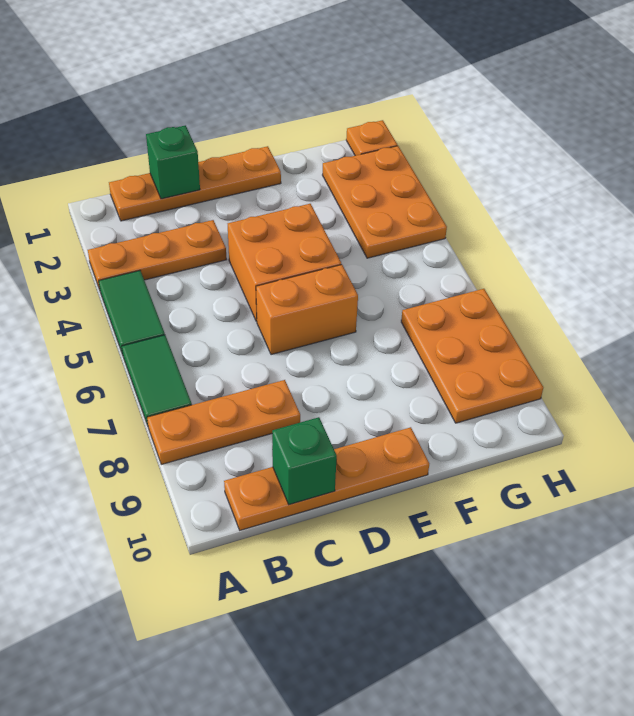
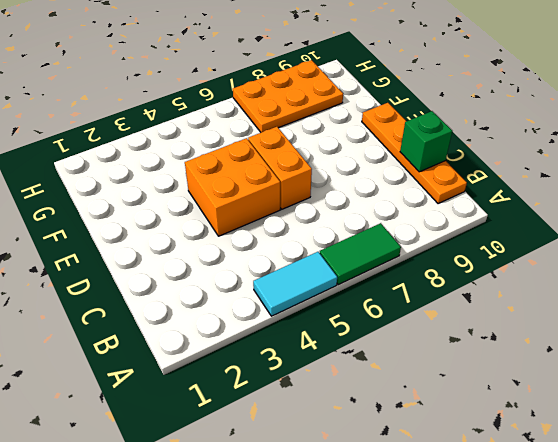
cyan tile A4:A5 level 1 -> green tile A4:A5 level 1
none -> orange plate A3:C3 level 1
none -> orange plate A8:C8 level 1
none -> orange plate B1:E1 level 1

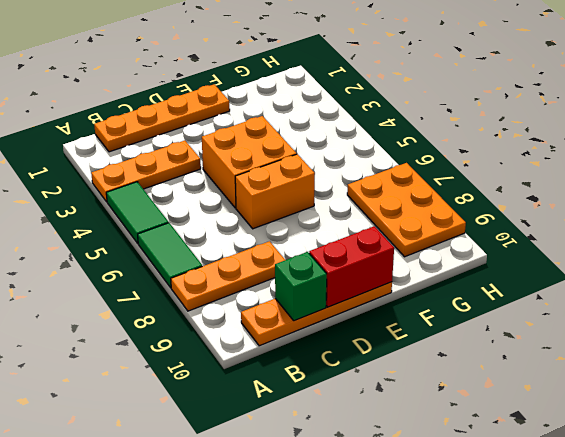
red brick D10:E10 level 2 -> none
none -> orange plate G2:H4 level 1
none -> orange plate H1 level 1
none -> green brick C1 level 2

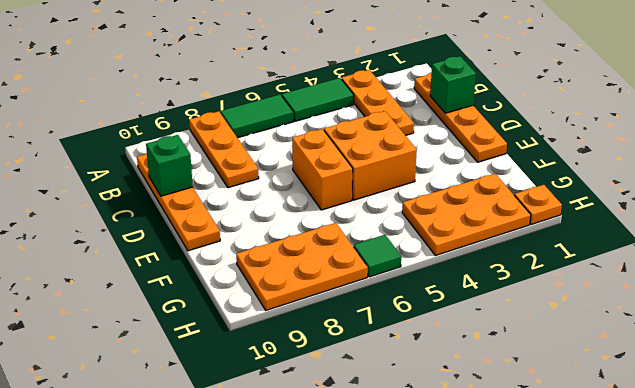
green tile H6 level 1 -> none

